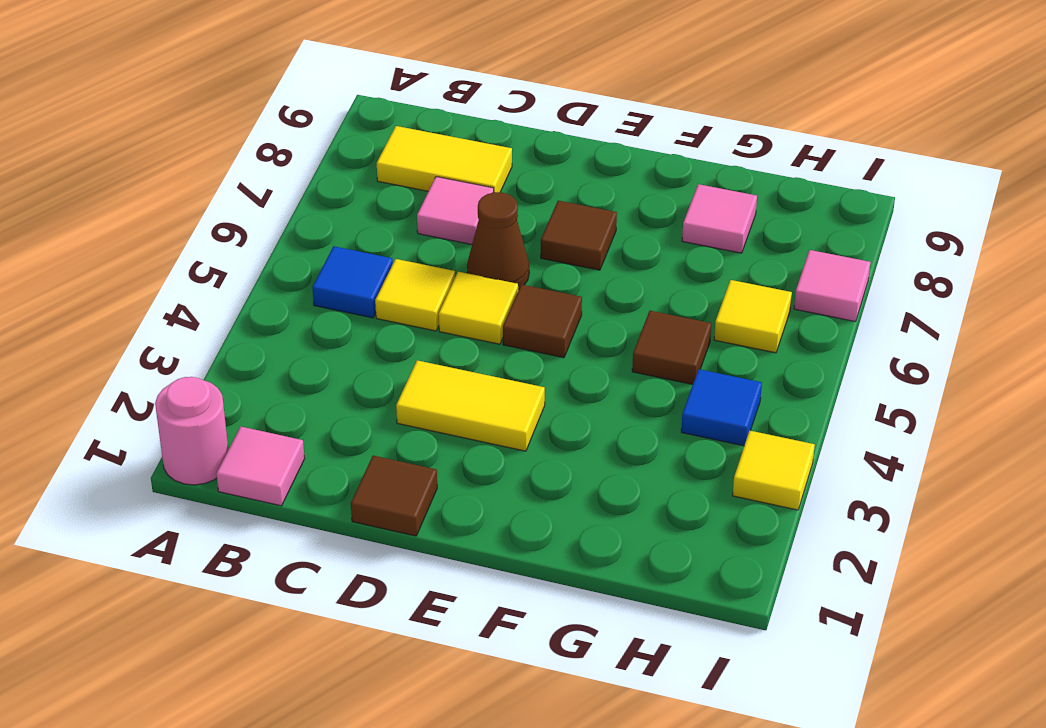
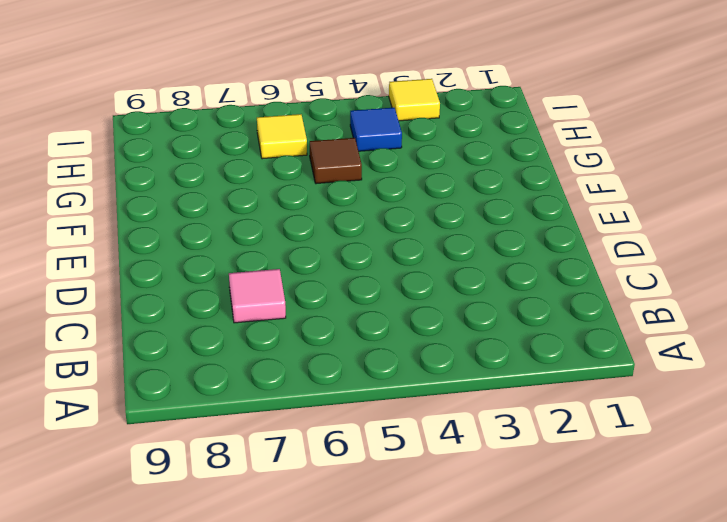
none -> pink round brick A1 level 1
none -> pink tile B1 level 1
none -> blue tile B5 level 1

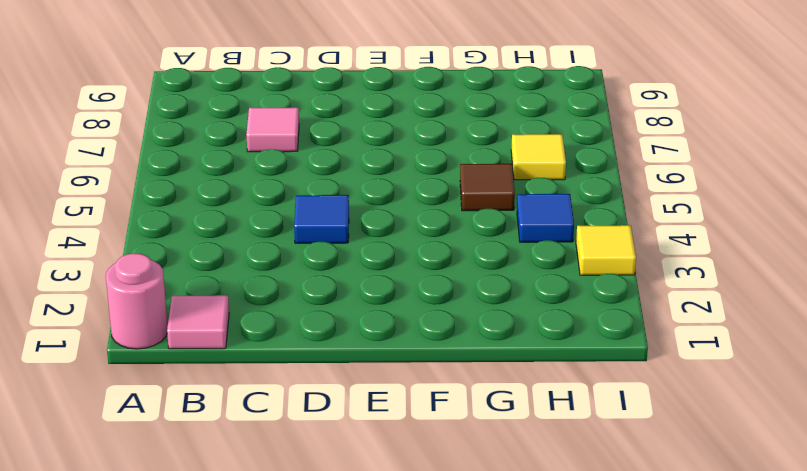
blue tile D4 level 1 -> blue tile B5 level 1
none -> yellow tile B8:C8 level 1
none -> yellow tile C5 level 1
none -> brown tile D1 level 1

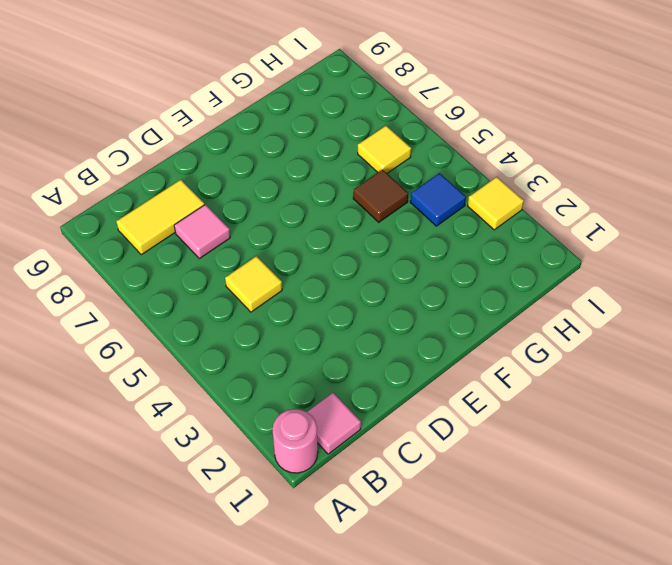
none -> blue tile B5 level 1
none -> brown tile D1 level 1
none -> yellow tile D3:E3 level 1

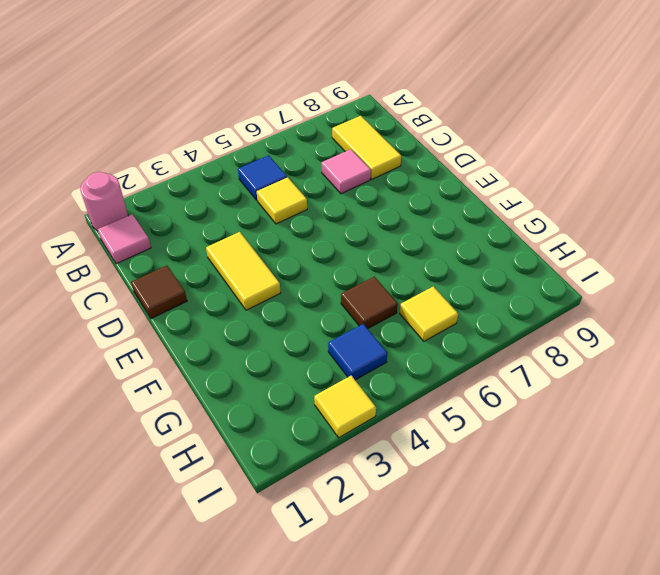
none -> yellow tile D5 level 1
none -> brown cone D6 level 1
none -> brown tile E5 level 1

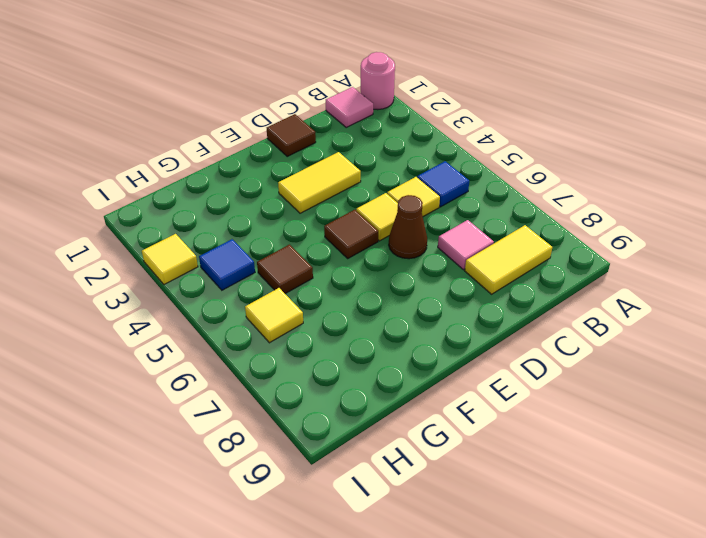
none -> brown tile E7 level 1
none -> pink tile G8 level 1
none -> pink tile I7 level 1

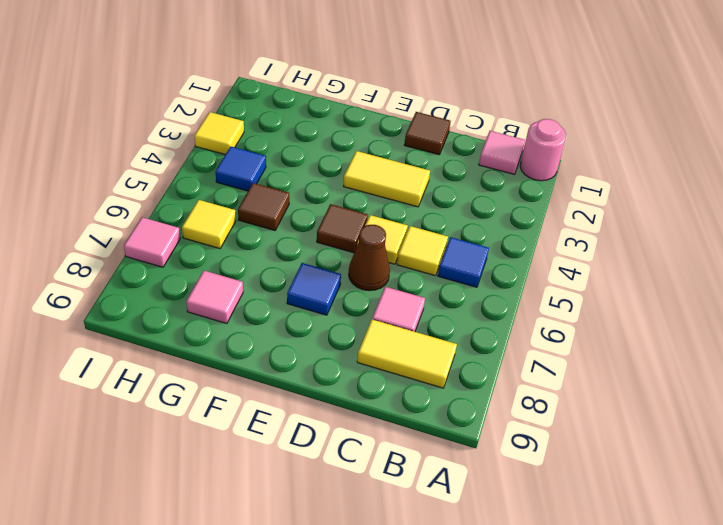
blue tile E7 level 1 -> brown tile E7 level 1

